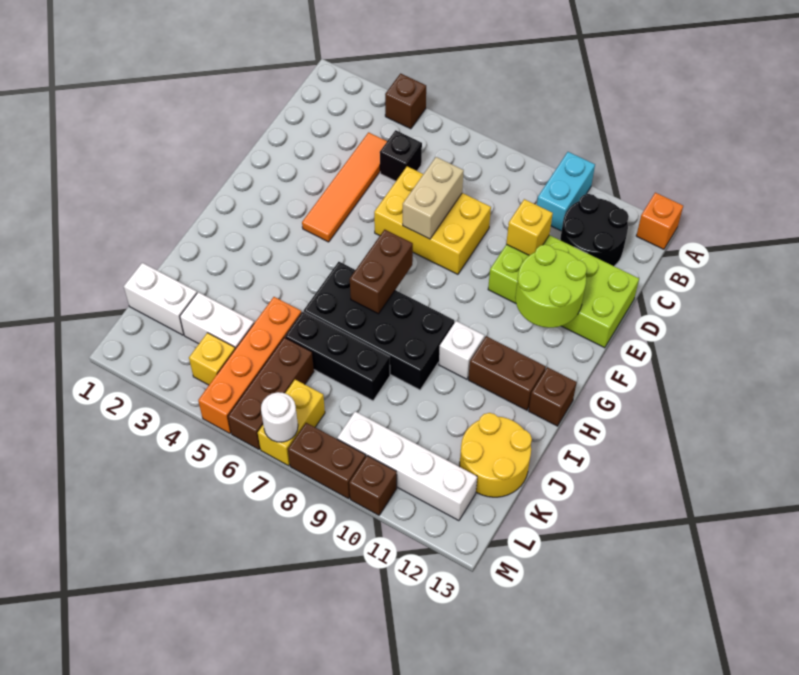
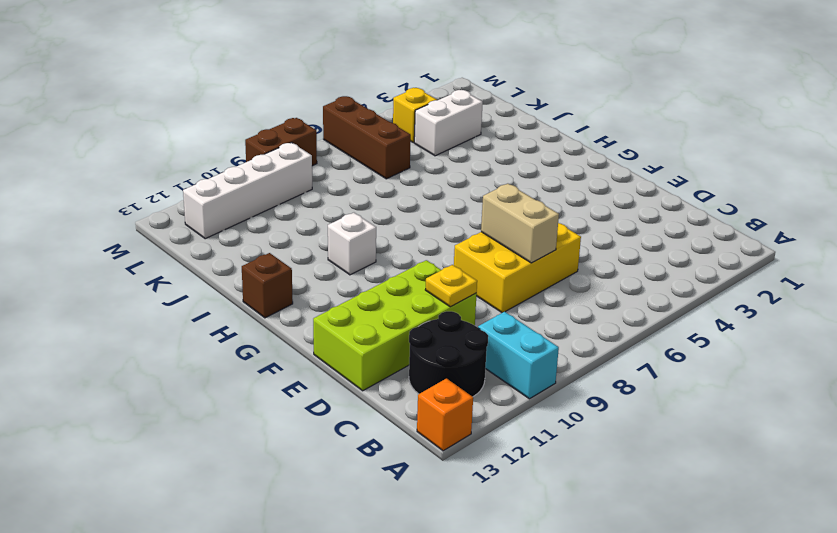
yellow plate D10 level 2 -> yellow brick D10 level 2
none -> brown brick A4 level 1
none -> orange tile C4:F4 level 1
none -> black brick C5 level 1

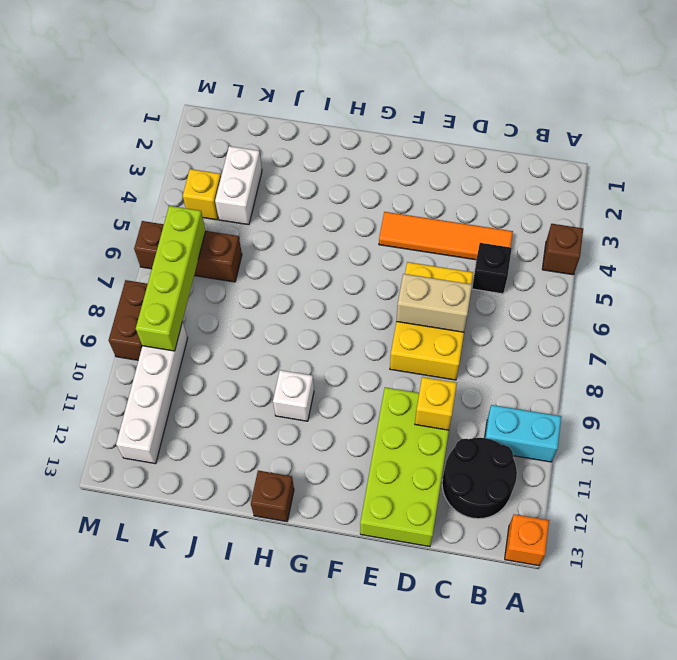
lime brick L6:L9 level 2 -> none
none -> black brick H6:I9 level 1
none -> brown brick H11:H12 level 1
none -> orange brick J5:M5 level 1

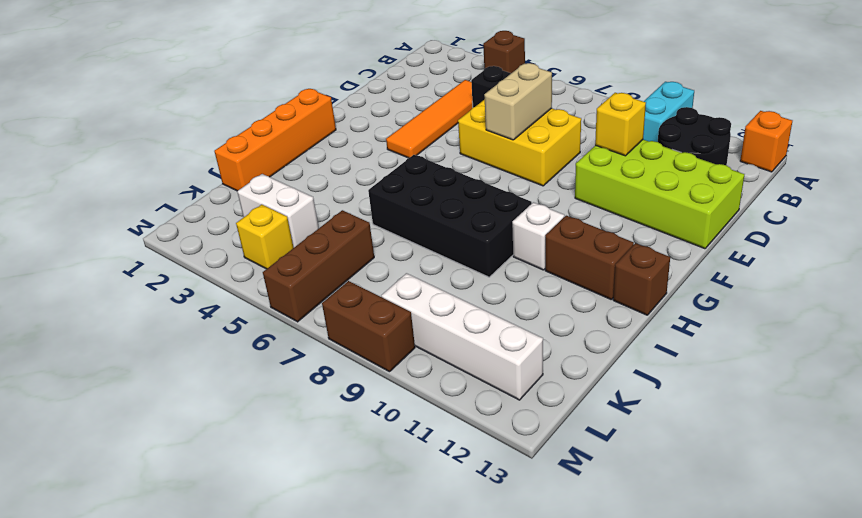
orange brick G1:J1 level 1 -> orange brick J5:M5 level 1
none -> black brick J6:J8 level 1
none -> yellow round brick J12:K13 level 1
none -> white brick K1:K2 level 1

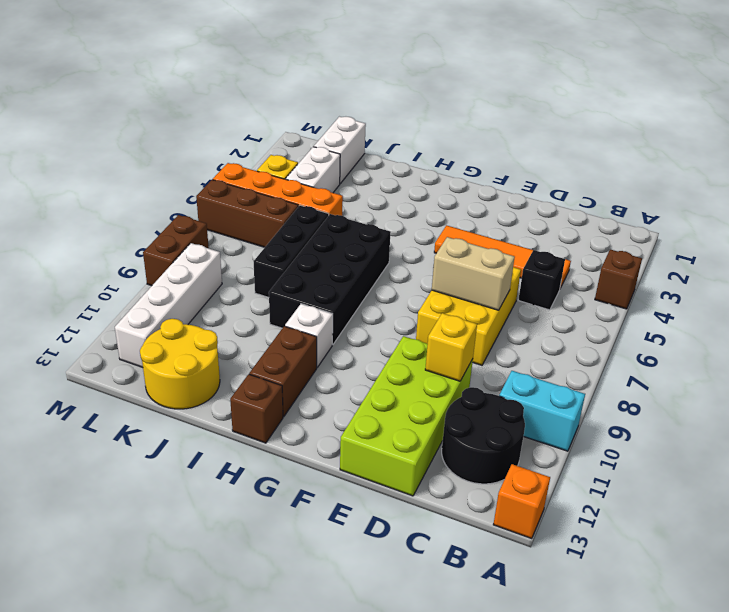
none -> yellow brick L7:M7 level 1
none -> brown brick M10 level 1
none -> lime round brick E11:F12 level 2

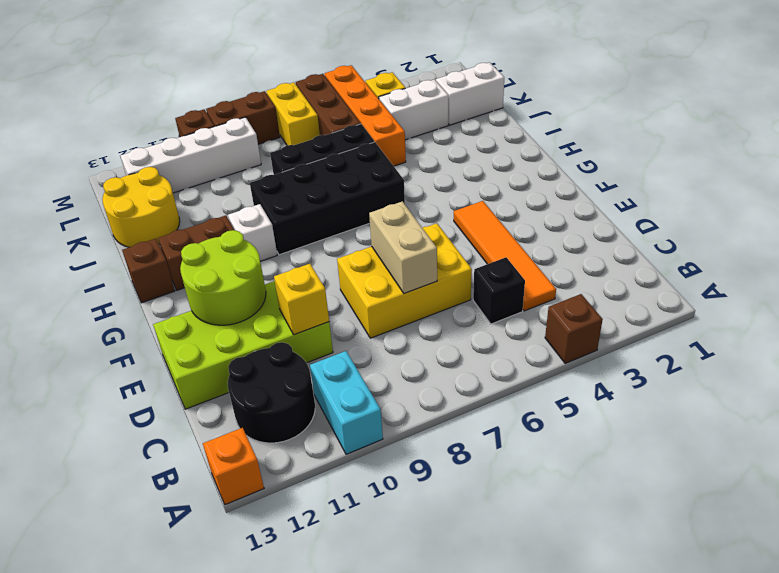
none -> brown brick G7:H7 level 2
none -> white round brick M7 level 2

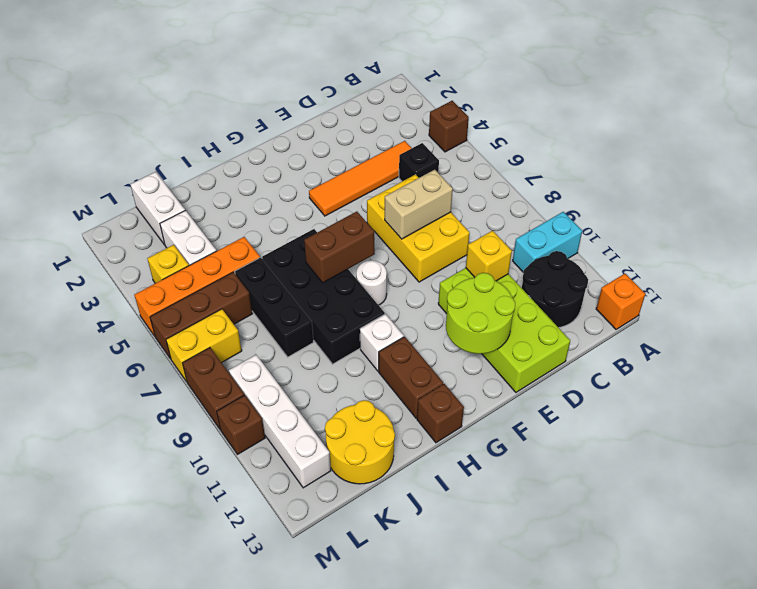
white round brick G8 level 1 -> white round brick M7 level 2

